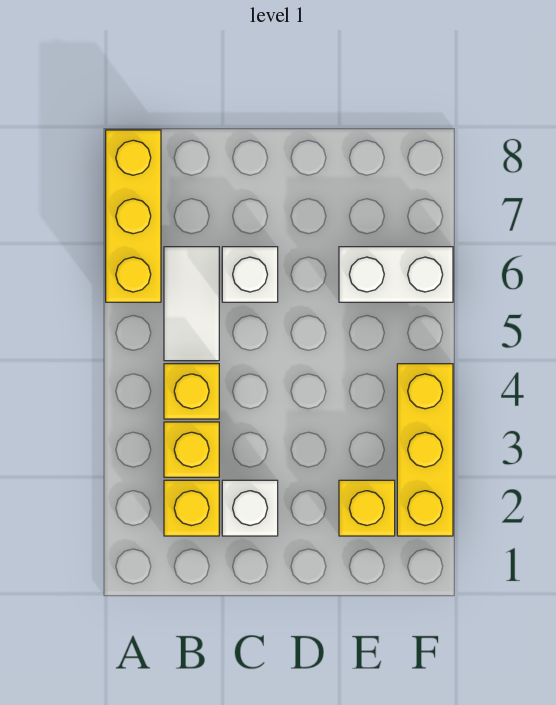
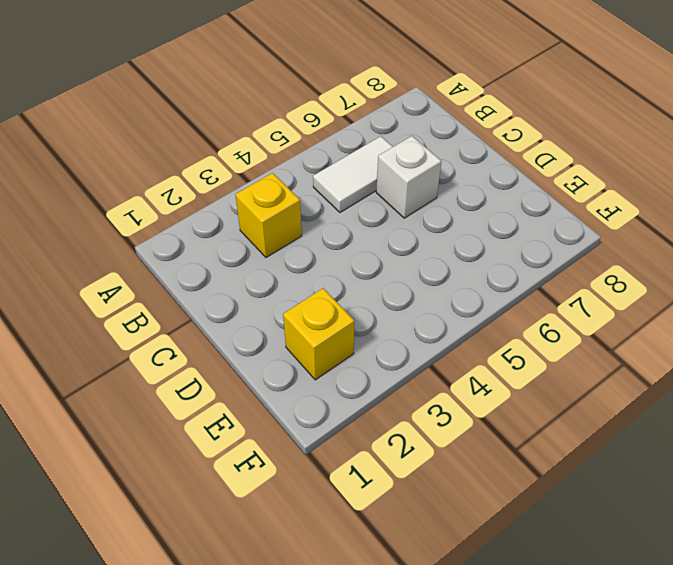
none -> yellow brick A6:A8 level 1
none -> yellow brick B2 level 1

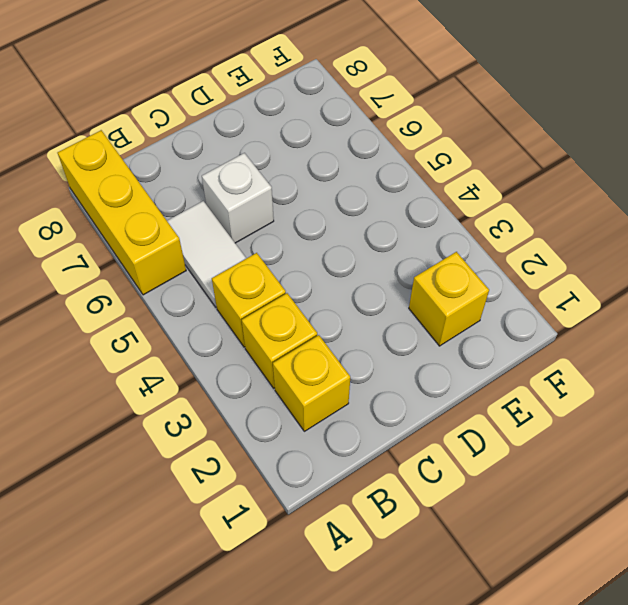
none -> white brick C2 level 1
none -> white brick E6:F6 level 1

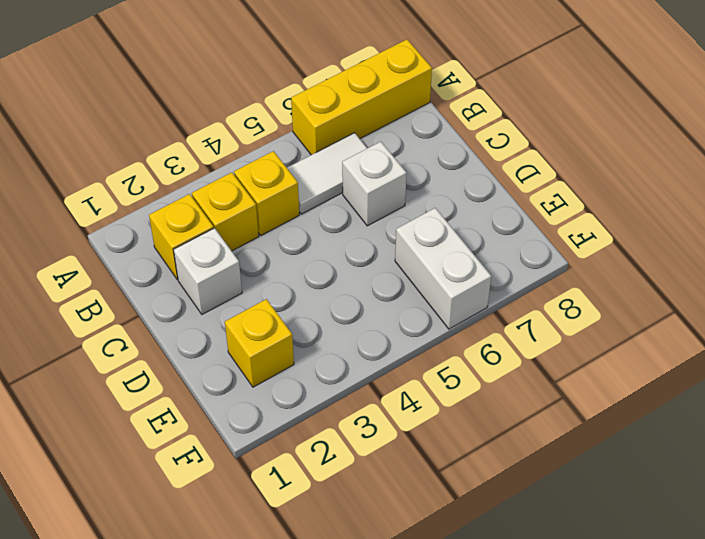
none -> yellow brick F2:F4 level 1

